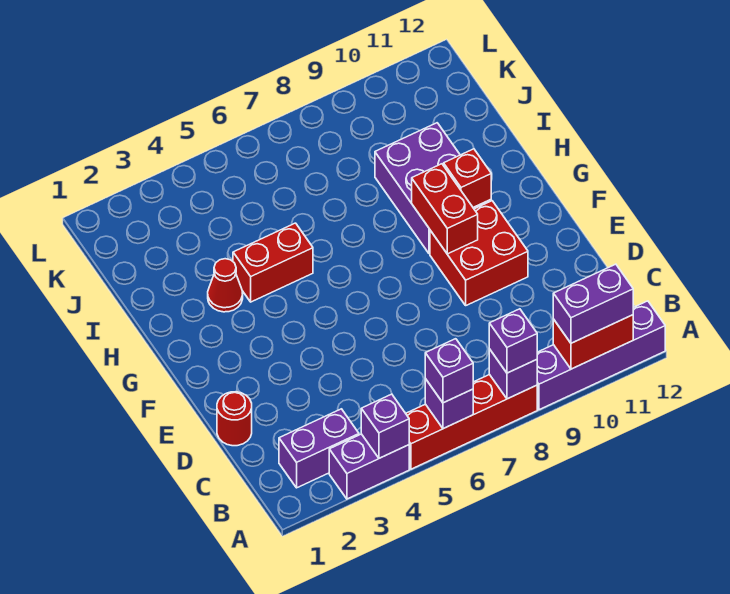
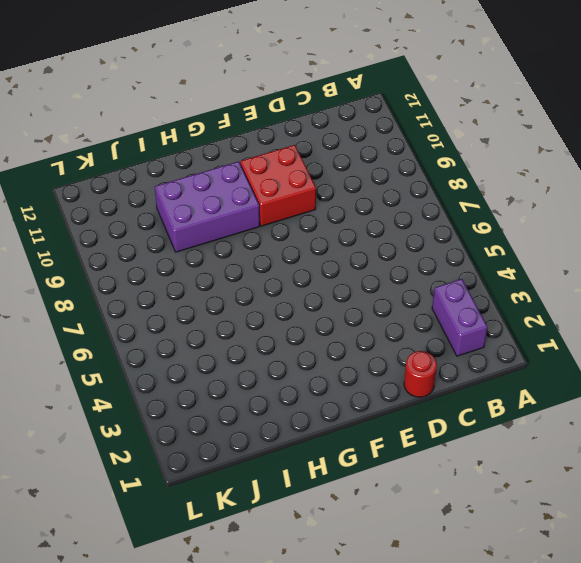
none -> purple brick A3:A4 level 1
none -> red brick A5:A8 level 1
none -> purple brick A9:A12 level 1

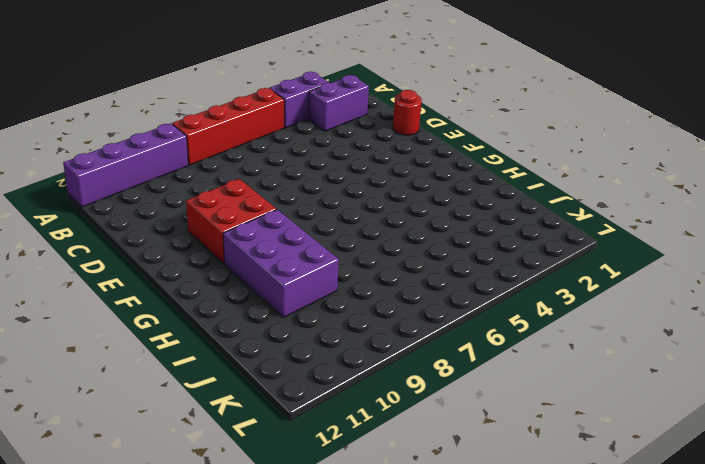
none -> red cone H3 level 1
none -> red brick H4:H5 level 1
none -> purple brick A4 level 2

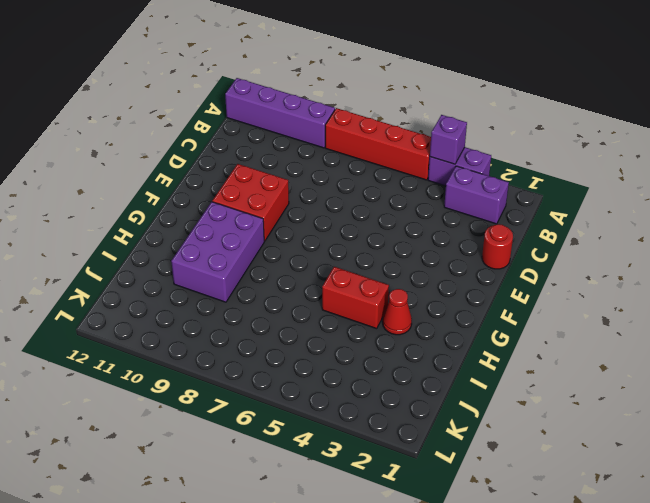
none -> purple brick A6 level 2
none -> purple brick A8 level 2
none -> red brick A10:A11 level 2

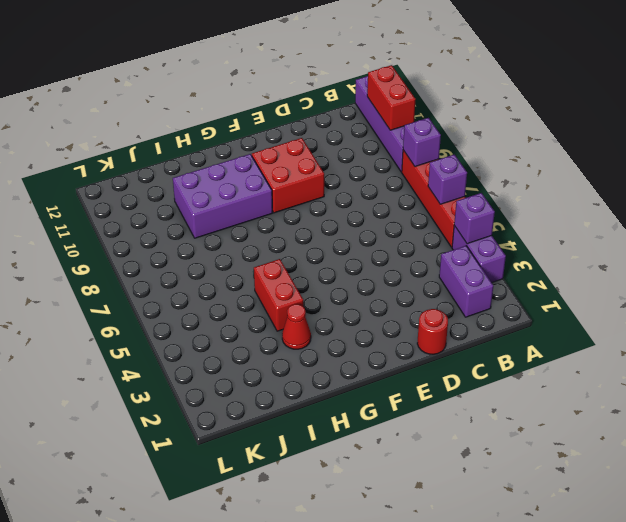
none -> red brick F9:G9 level 2
none -> red brick G10 level 2
none -> purple brick A6 level 3

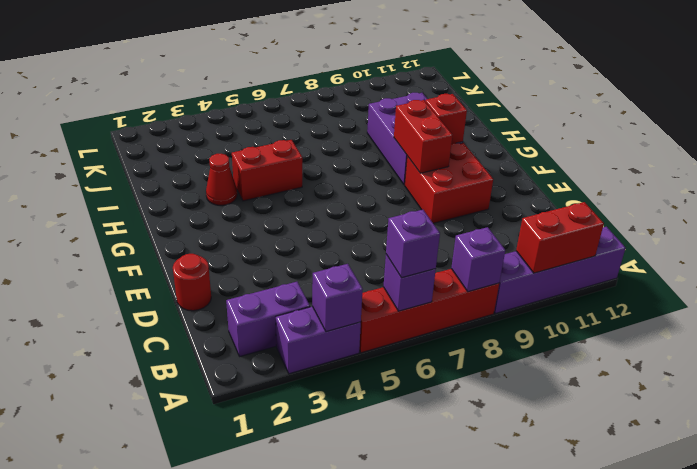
none -> purple brick A8 level 3
none -> purple brick A10:A11 level 3

